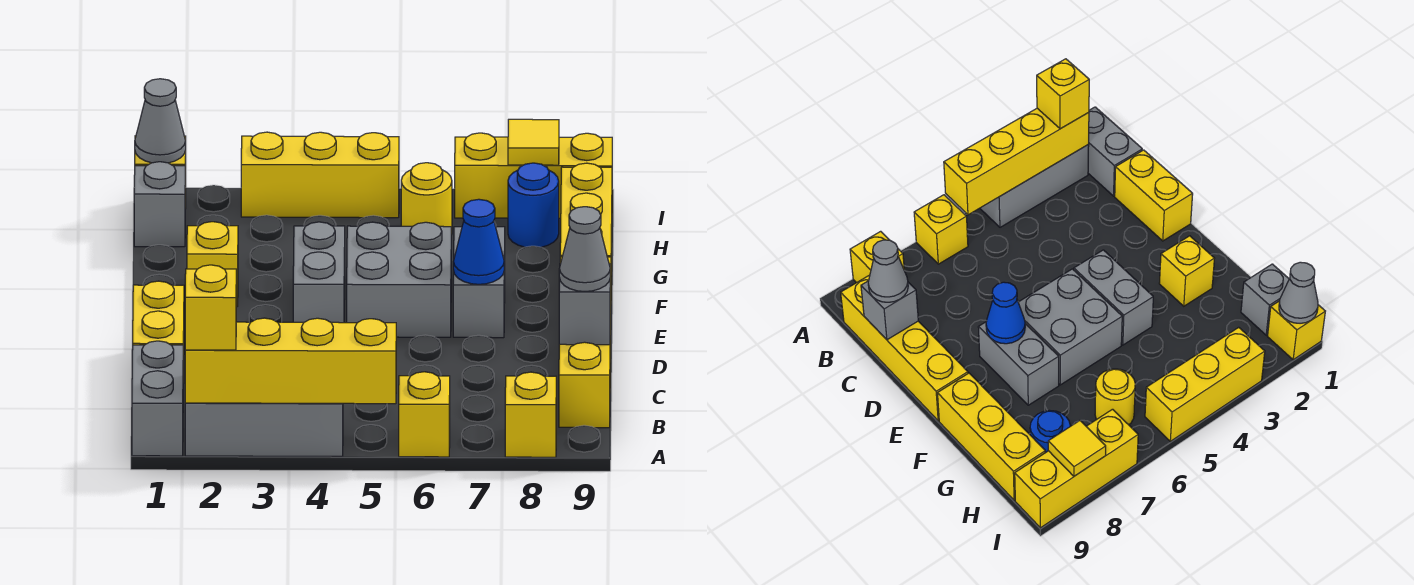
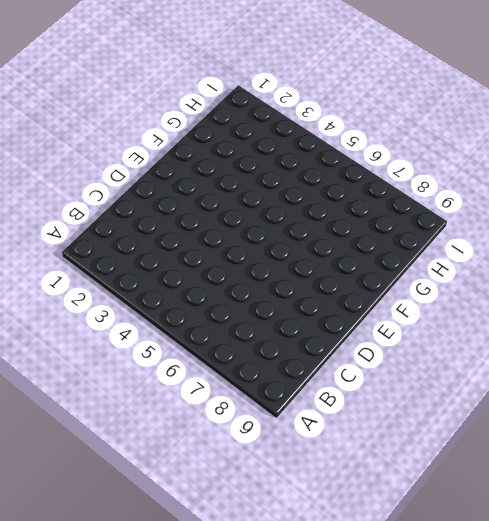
none -> grey brick A1:B1 level 1
none -> grey brick A2:A4 level 1
none -> yellow brick A6 level 1

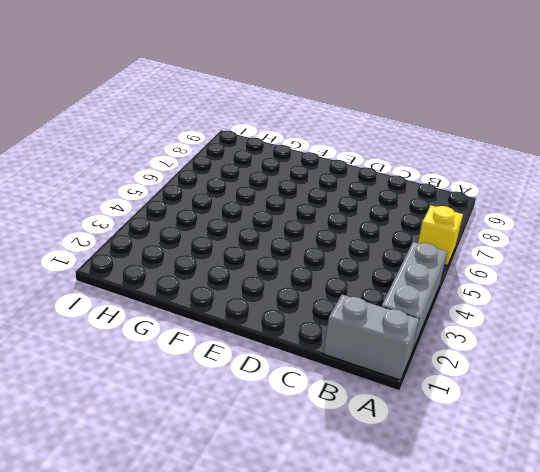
none -> yellow brick A8 level 1
none -> yellow brick B9:E9 level 1
none -> yellow brick C1:D1 level 1

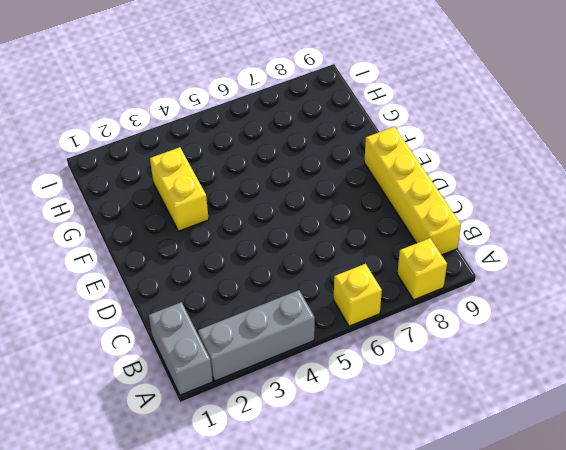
yellow brick F3:G3 level 1 -> yellow brick C1:D1 level 1
none -> grey brick E4:F4 level 1
none -> grey brick E5:F6 level 1
none -> grey brick E7:F7 level 1

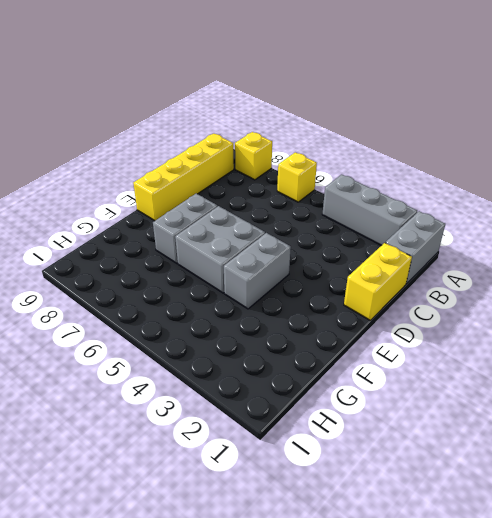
none -> yellow brick F2 level 1
none -> yellow brick F9:H9 level 1
none -> grey brick H1 level 1

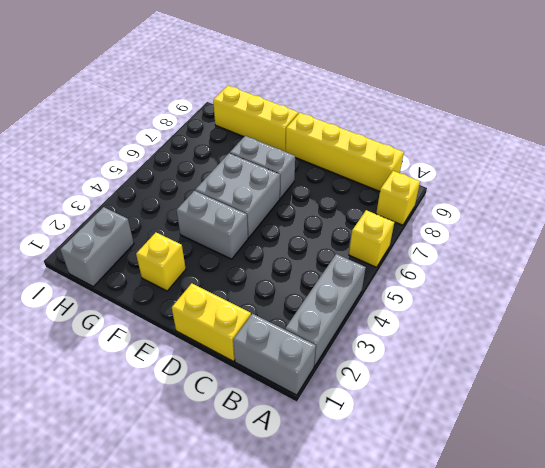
grey brick H1:H2 level 1 -> grey brick H1 level 1
none -> yellow round brick H6 level 1
none -> blue round brick H8 level 1
none -> yellow brick I1 level 1

